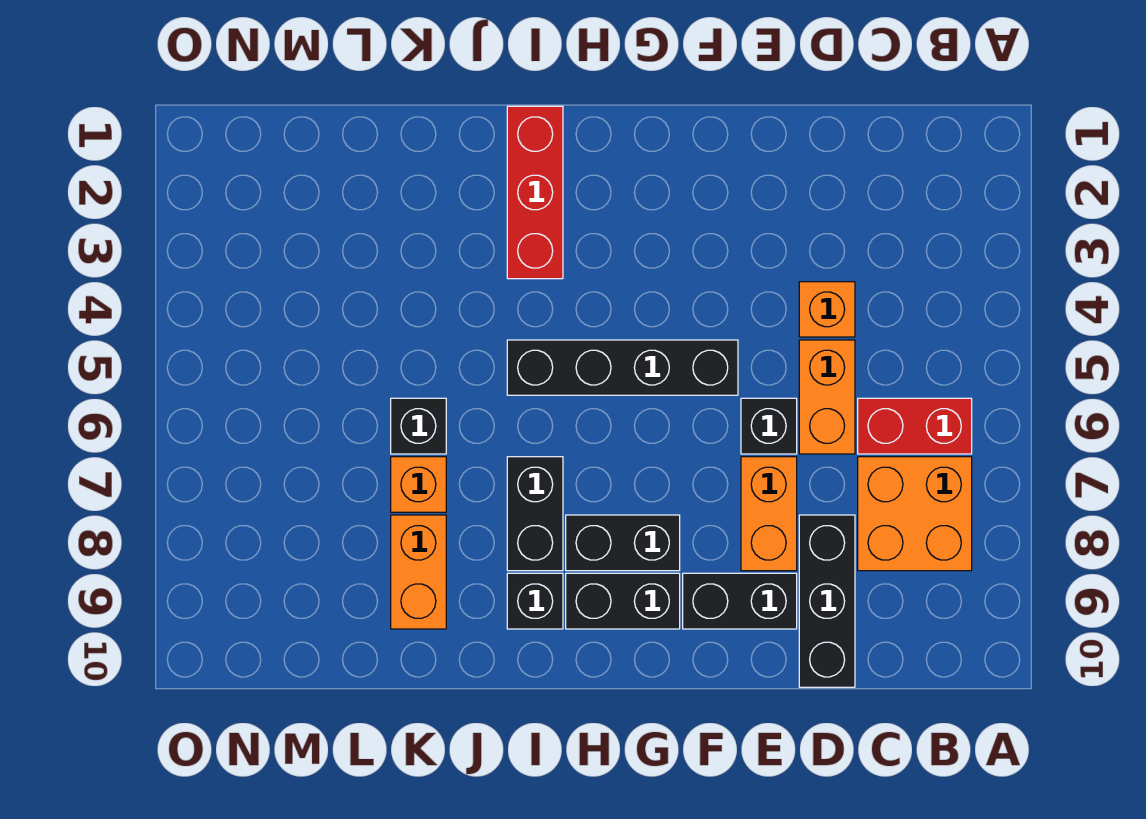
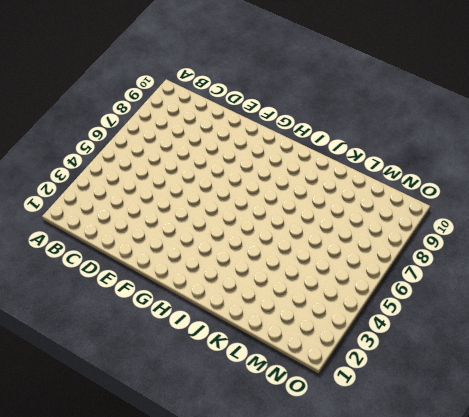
none -> red brick B6:C6 level 1
none -> orange brick B7:C8 level 1
none -> orange brick D4 level 1

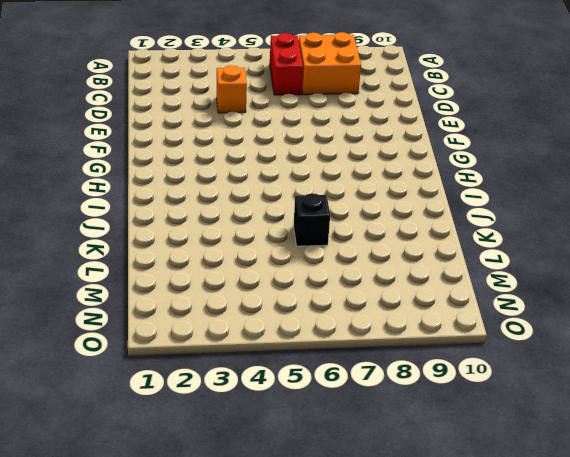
none -> orange brick D5:D6 level 1
none -> black brick D8:D10 level 1
none -> black brick E6 level 1

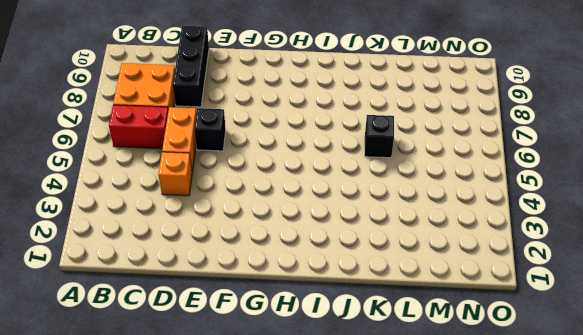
none -> orange brick E7:E8 level 1
none -> black brick E9:F9 level 1
none -> black brick F5:I5 level 1

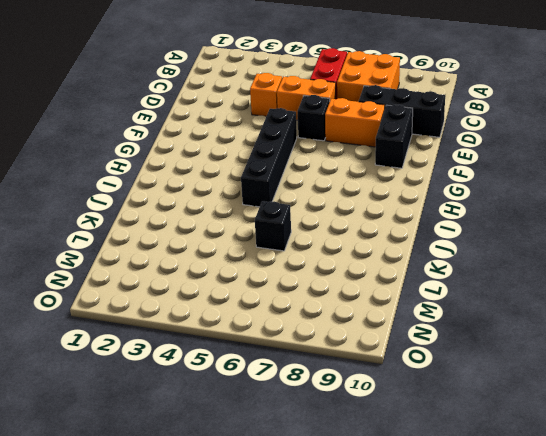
none -> black brick G8:H8 level 1
none -> black brick G9:H9 level 1
none -> red brick I1:I3 level 1

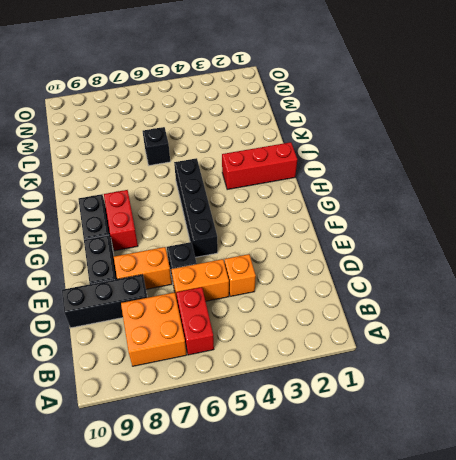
red brick G8:H8 level 1 -> black brick G8:H8 level 1
none -> black brick I7:I8 level 1
none -> black brick I9 level 1
none -> orange brick K7 level 1

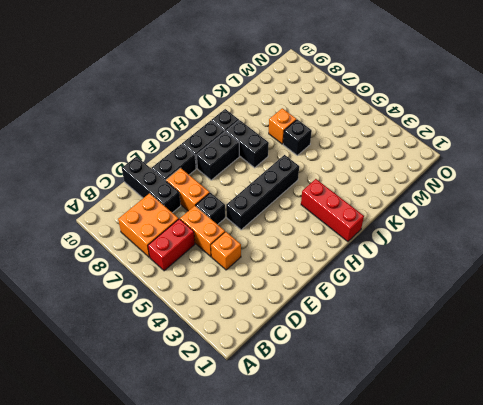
none -> orange brick K8:K9 level 1

